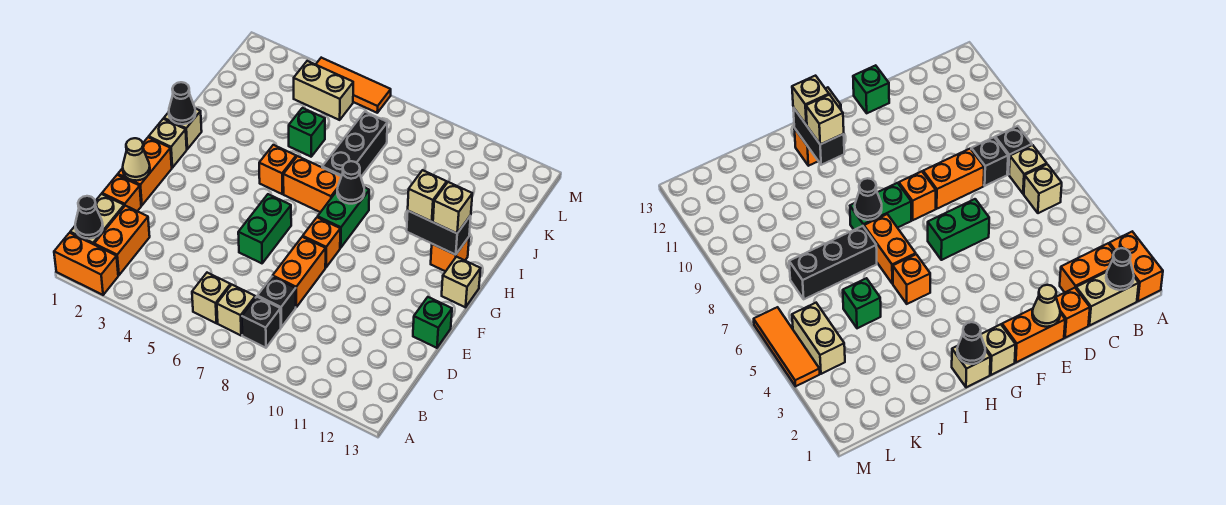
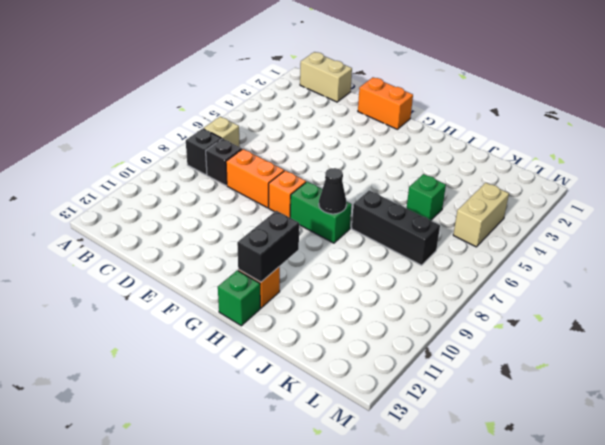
green brick H13 level 1 -> green brick E13 level 1
none -> orange brick A1:A2 level 1
none -> orange brick B2:C2 level 1
none -> tan brick B6 level 1
none -> orange brick D1 level 1

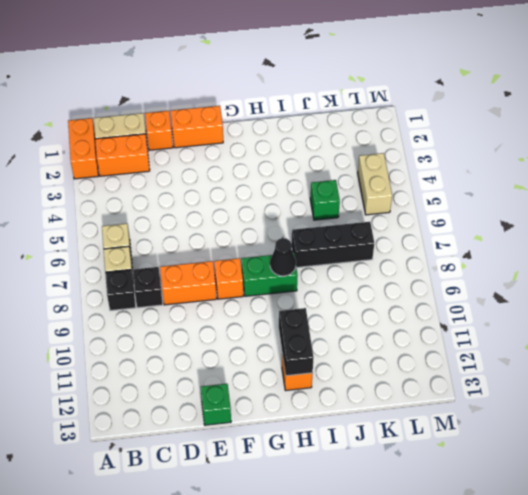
none -> green brick E6:F6 level 1
none -> tan brick G1 level 1
none -> tan brick G13 level 1
none -> tan brick H1 level 1

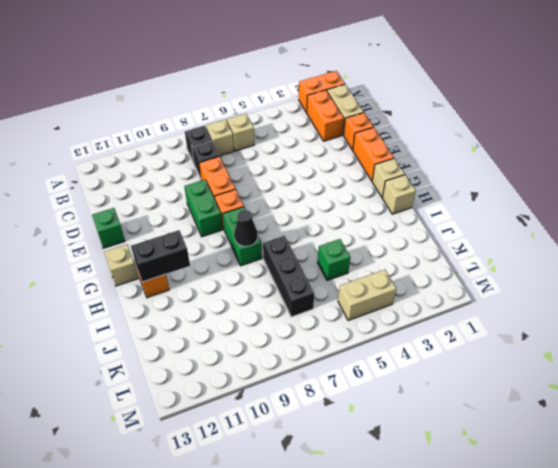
green brick E9:F9 level 1 -> green brick E6:F6 level 1
none -> orange brick H5 level 1
none -> orange brick H6:H7 level 1
none -> orange tile M4:M6 level 1
none -> black cone B1 level 2

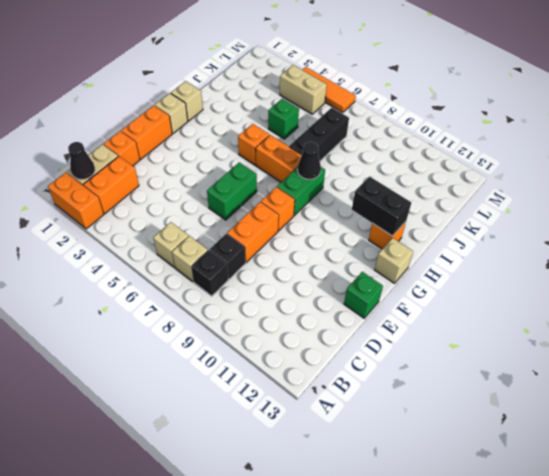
none -> tan cone E1 level 2
none -> black cone H1 level 2
none -> tan brick H11 level 3
none -> tan brick H12 level 3

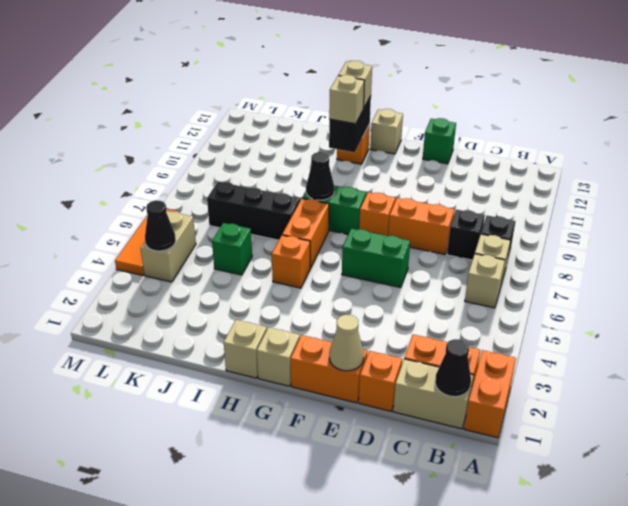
black cone L4 level 2 -> black cone H1 level 2

